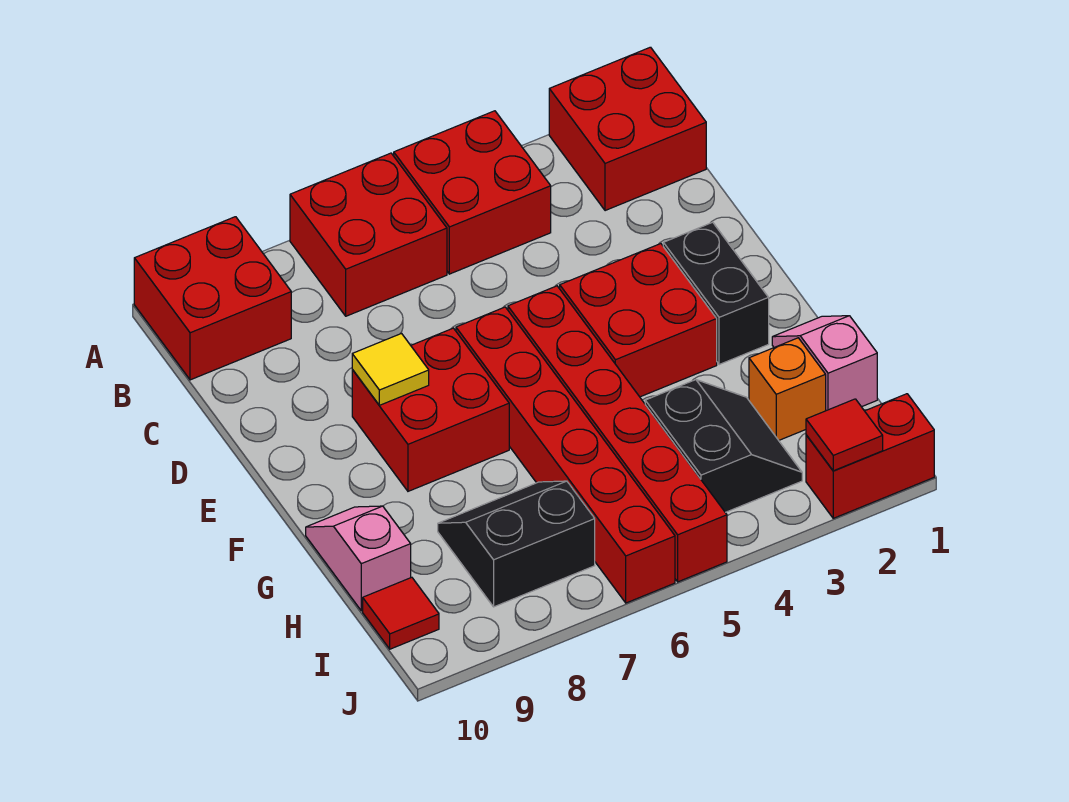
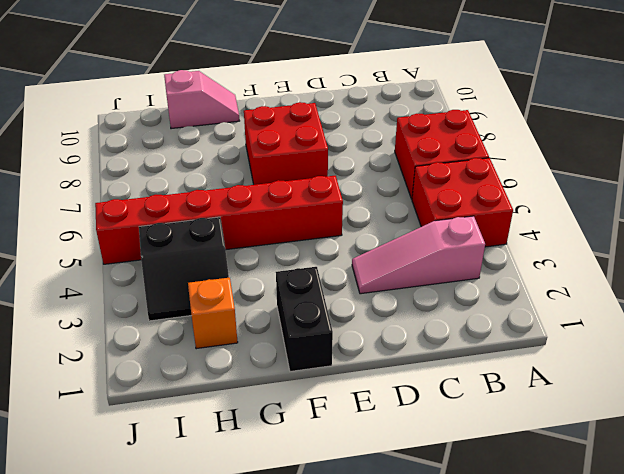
pink slope B3:D3 level 1 top B -> none
black brick F1:F2 level 1 -> black brick E2:F2 level 1
none -> red brick A1:B2 level 1
none -> red brick A9:B10 level 1
none -> red brick E3:F4 level 1

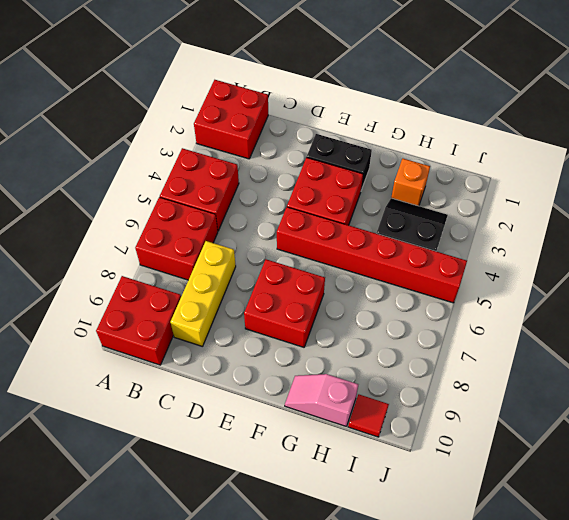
yellow brick C7:C9 level 1 -> none
none -> red brick E6:J6 level 1
none -> pink slope G1:H1 level 1 top H
none -> black slope H7:I8 level 1 top I

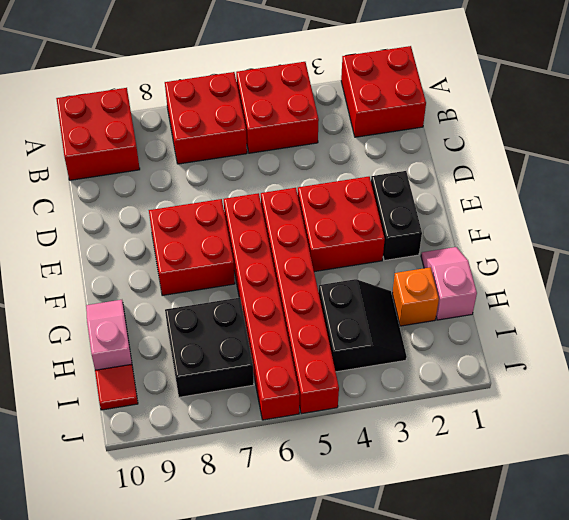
black brick H7:I8 level 1 -> black slope H7:I8 level 1 top I
none -> red brick J1:J2 level 1
none -> yellow tile E8 level 2
none -> red tile J2 level 2

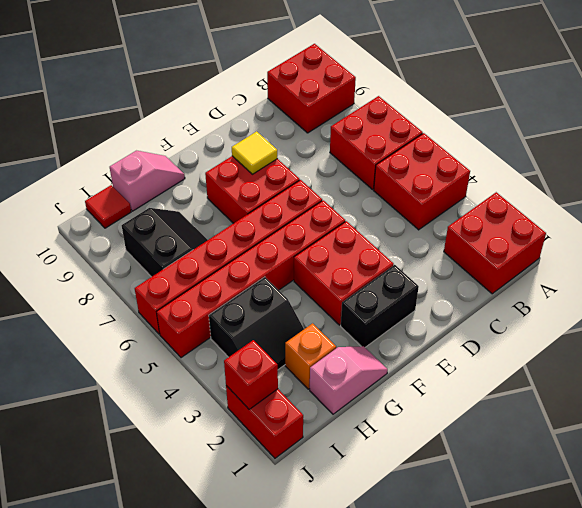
red brick J2 level 2 -> red tile J2 level 2

